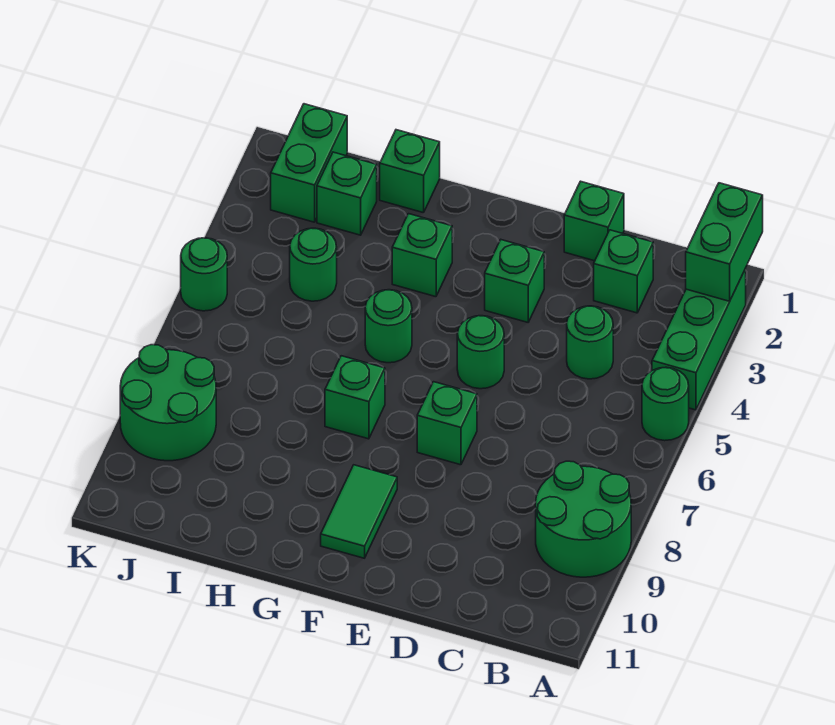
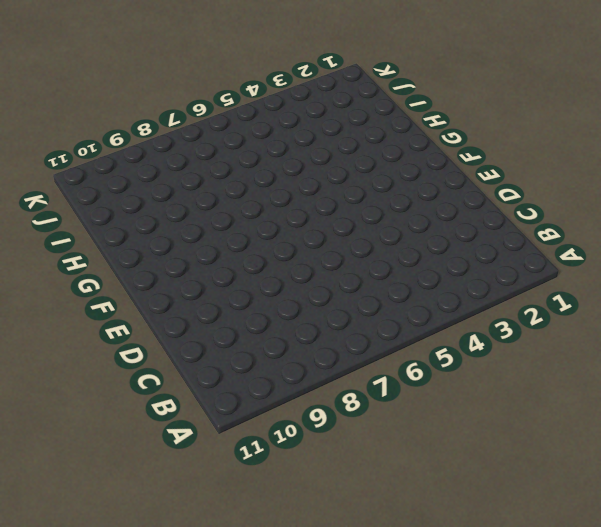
none -> green brick A2:A4 level 1
none -> green round brick A5 level 1
none -> green round brick A8:B9 level 1

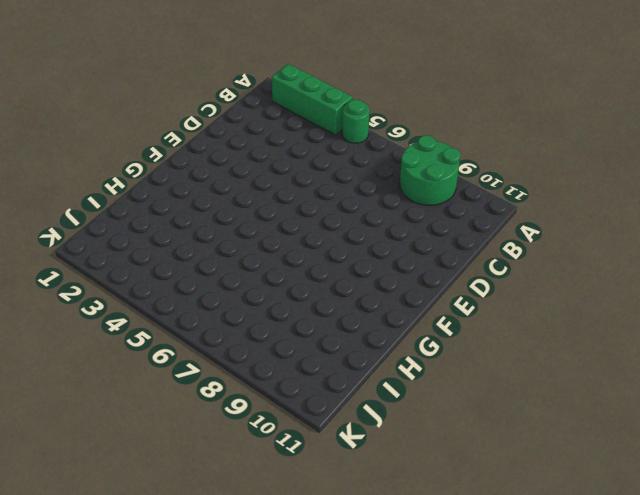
none -> green brick C2 level 1
none -> green round brick C4 level 1
none -> green brick D1 level 1

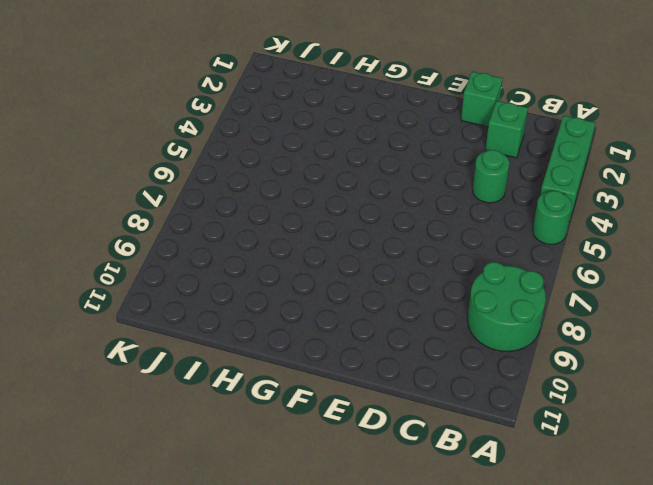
none -> green brick E3 level 1
none -> green round brick E5 level 1
none -> green brick E7 level 1

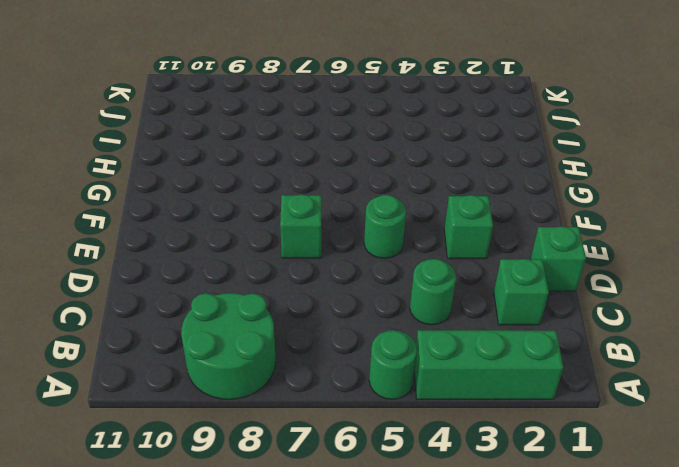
none -> green tile F9:F10 level 1
none -> green brick G3 level 1
none -> green round brick G5 level 1

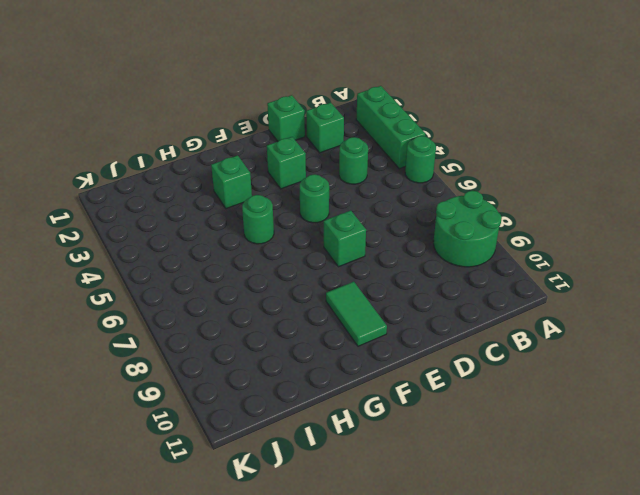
none -> green brick G7 level 1
none -> green brick H1 level 1
none -> green brick I2 level 1

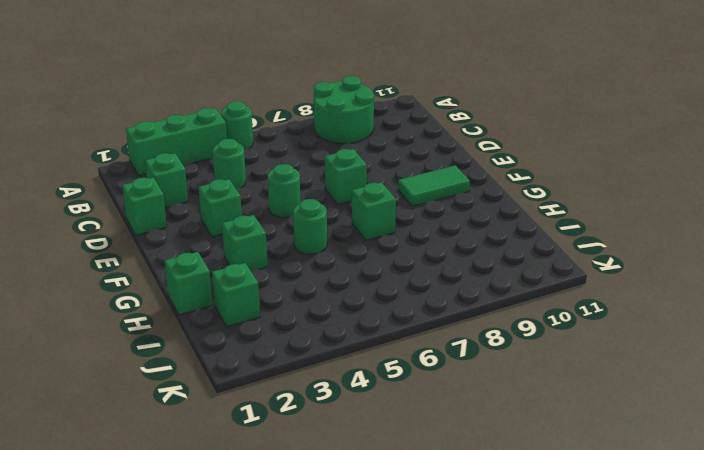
none -> green round brick I4 level 1
none -> green brick J1:J2 level 1
none -> green round brick J8:K9 level 1

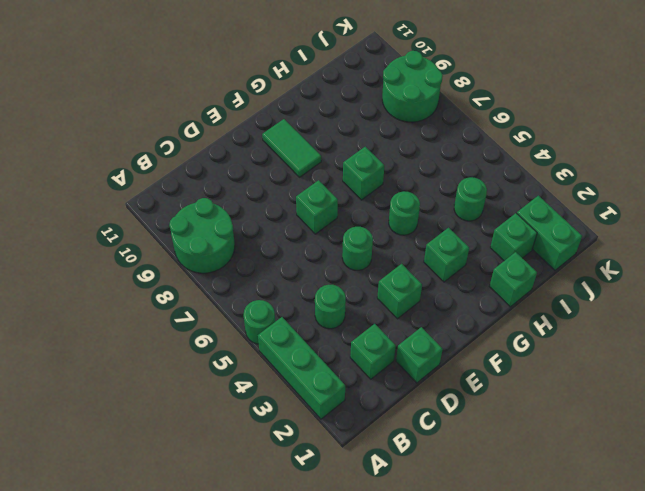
none -> green round brick K5 level 1
none -> green brick A1:A2 level 2

